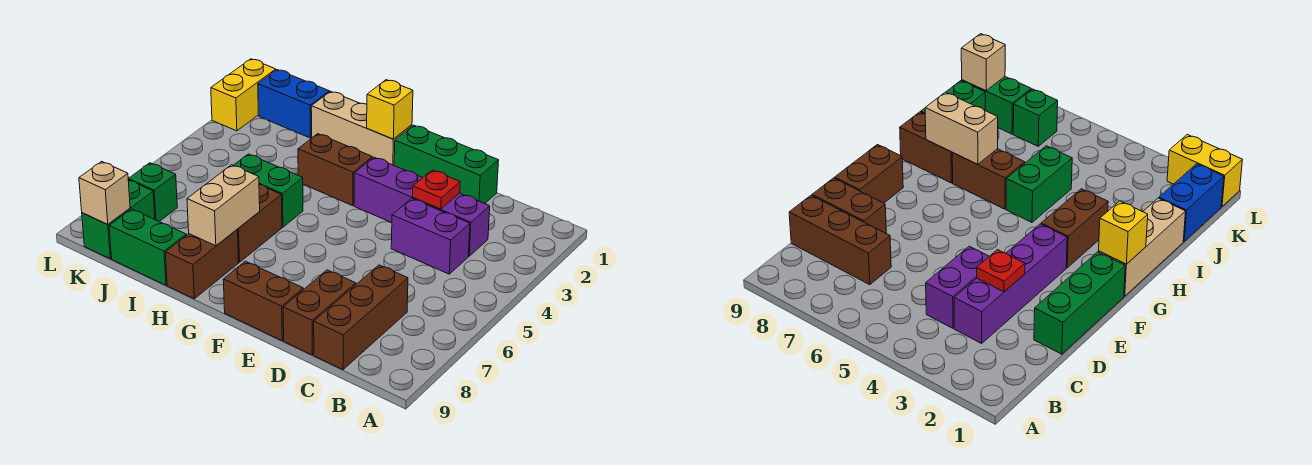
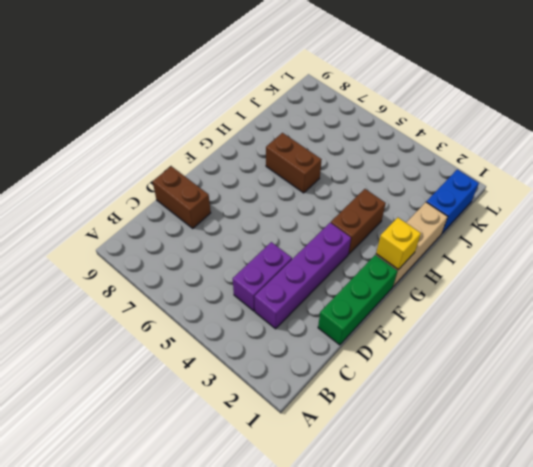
none -> brown brick C7:C9 level 1
none -> brown brick E9:F9 level 1
none -> green brick H5:I5 level 1

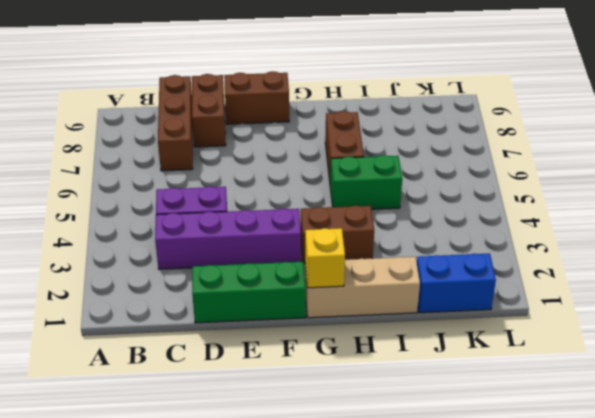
none -> brown brick H8:H9 level 1
none -> green brick I9:J9 level 1
none -> green brick K7 level 1

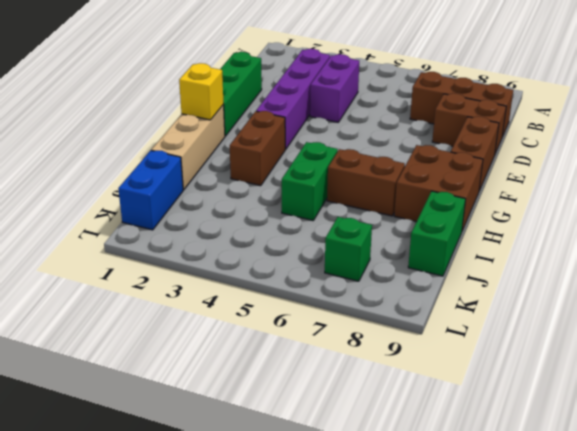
brown brick G8:H9 level 1 -> brown brick H8:H9 level 1
none -> green brick K8:K9 level 1
none -> yellow brick L1:L2 level 1
none -> red plate D3 level 2

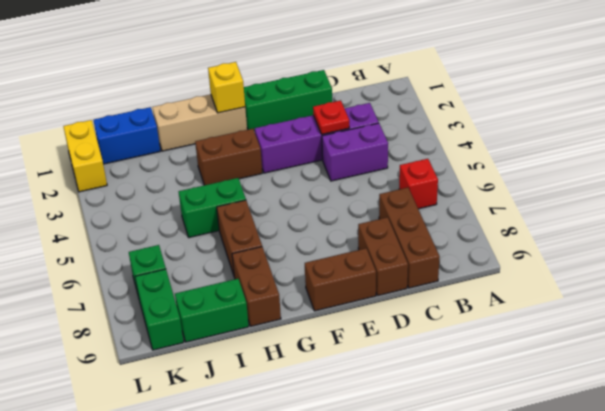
red brick B6 level 1 -> none
none -> tan brick H7:H8 level 2
none -> tan brick K9 level 2

